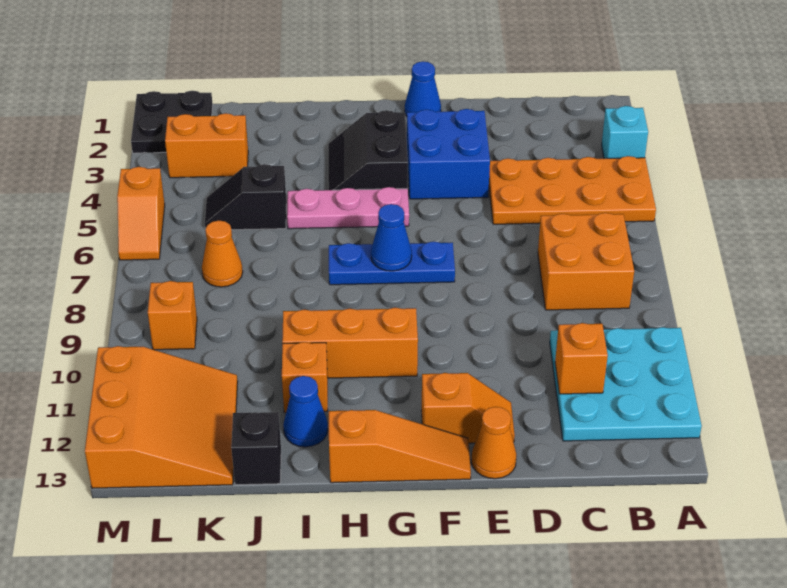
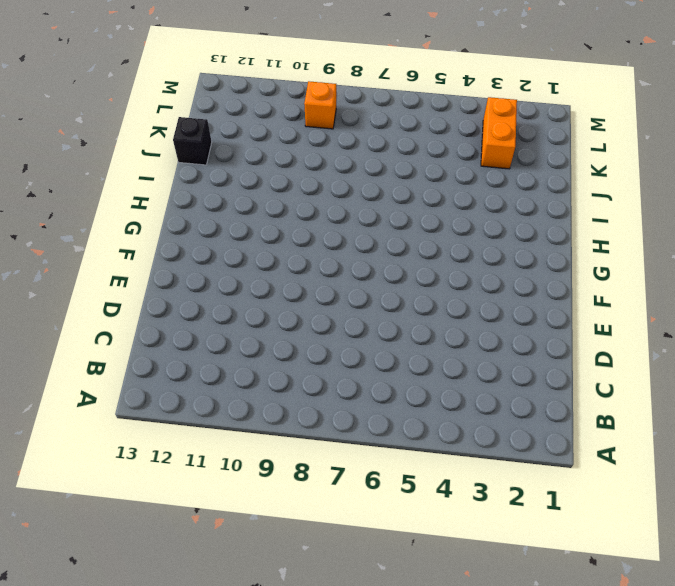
none -> cyan brick A3 level 1
none -> orange plate A4:D5 level 1
none -> cyan plate A10:C12 level 1

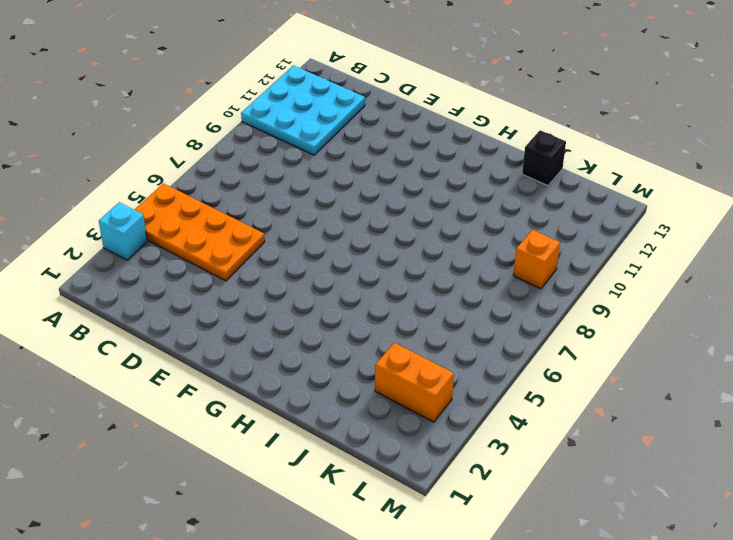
none -> orange brick B7:C8 level 1
none -> blue brick E3:F4 level 1
none -> orange slope E12:F12 level 1 top F

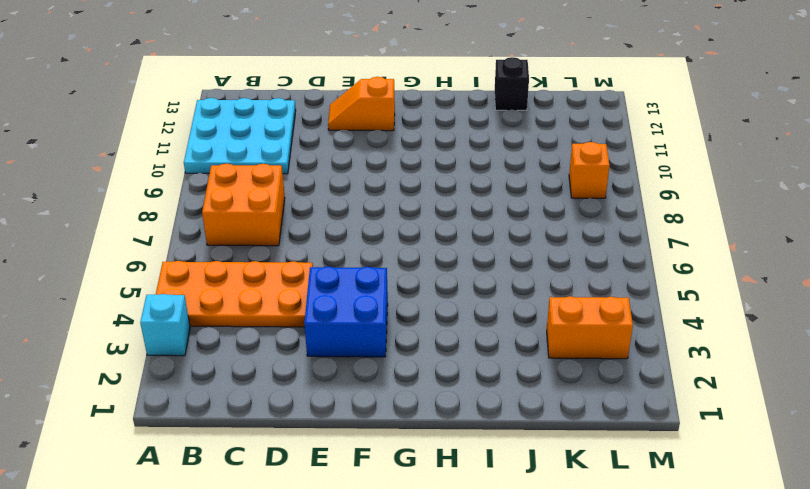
none -> orange cone E13 level 1
none -> blue cone F1 level 1
none -> blue plate F7:H7 level 1

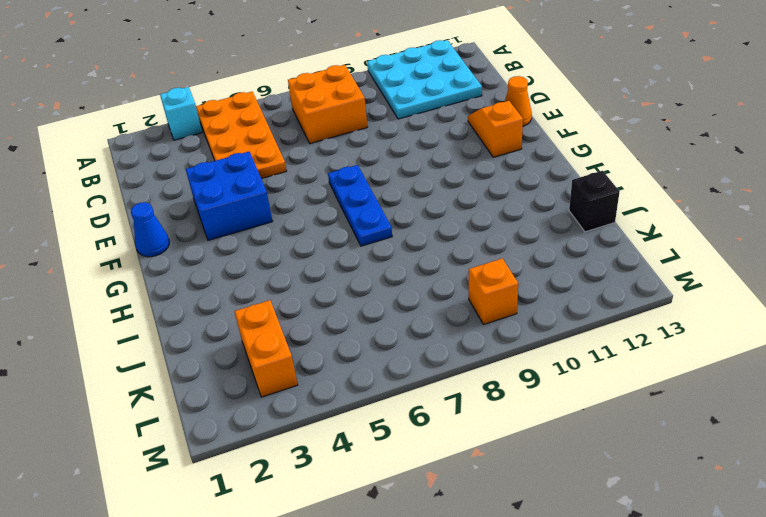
none -> orange slope F13:H13 level 1 top H
none -> black slope G3:H4 level 1 top G
none -> pink plate G5:I5 level 1

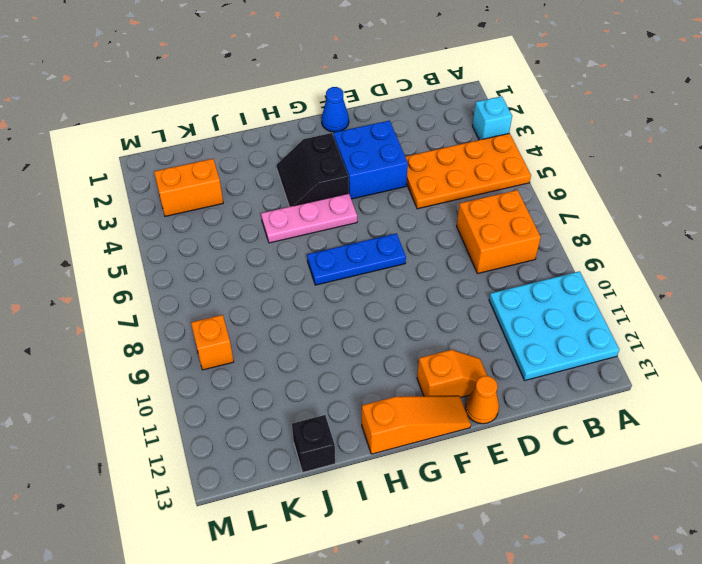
none -> orange brick G10:I10 level 1
none -> orange brick I11 level 1
none -> blue cone I12 level 1

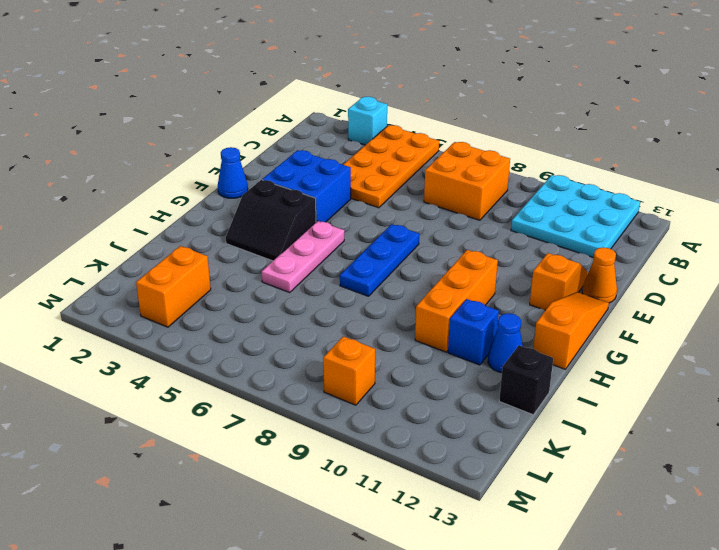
blue brick I11 level 1 -> orange brick I11 level 1
none -> black slope J5:K5 level 1 top J
none -> orange cone K7 level 1
none -> orange slope K11:M13 level 1 top M

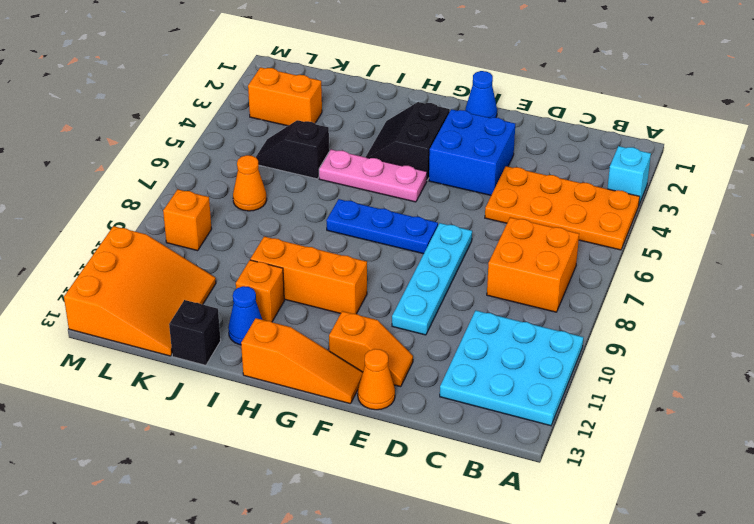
cyan plate E7:E10 level 1 -> none
none -> black plate L1:M2 level 1
none -> orange slope M5:M6 level 1 top 5
none -> orange brick C11 level 2

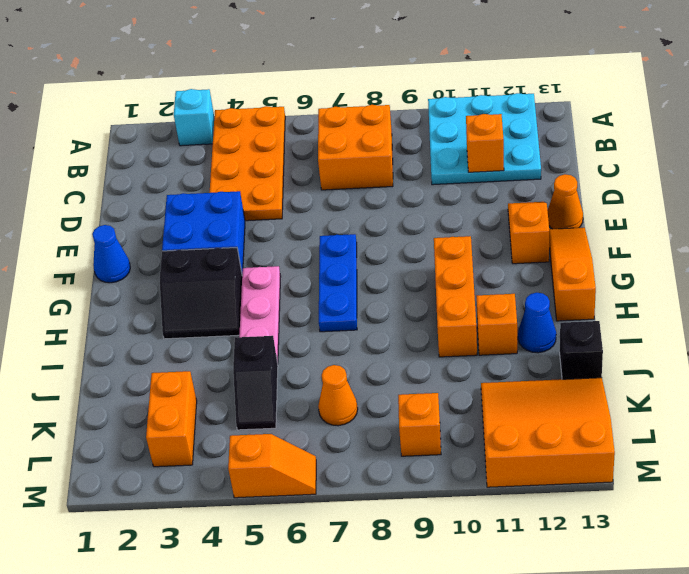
none -> black plate L1:M2 level 1
none -> blue cone G7 level 2

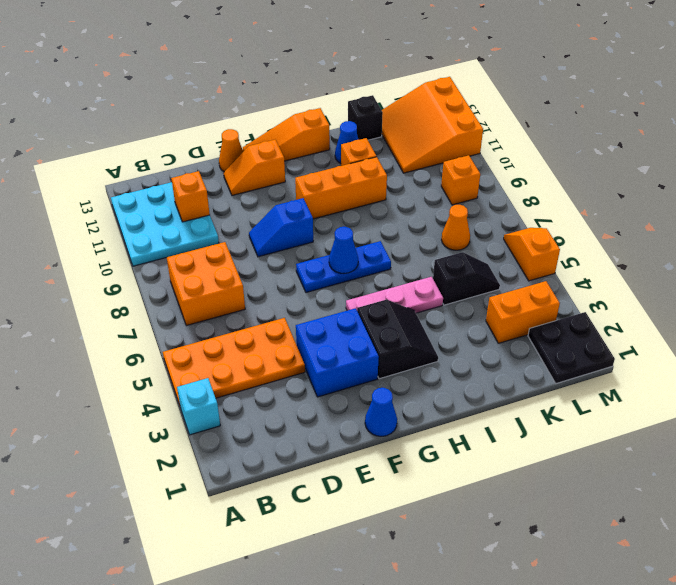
blue slope E9:F9 level 1 top F -> none

